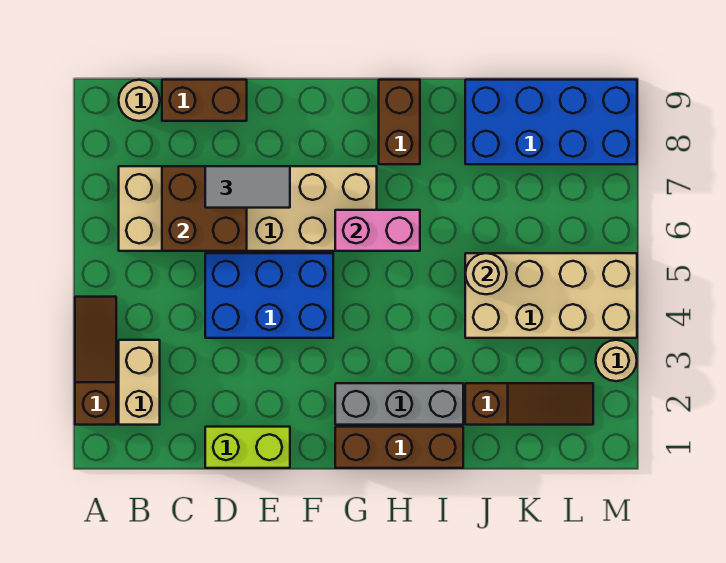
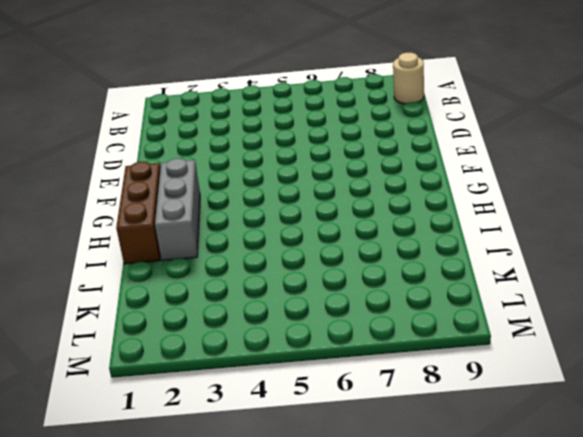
none -> brown slope A2:A4 level 1 top 2
none -> tan brick B2:B3 level 1
none -> tan brick B6:G7 level 1

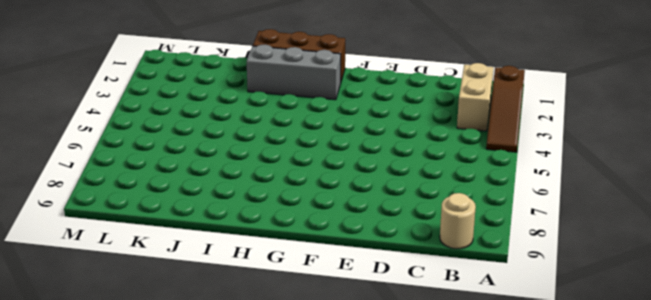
none -> tan brick B6:G7 level 1
none -> brown brick C9:D9 level 1
none -> lime brick D1:E1 level 1

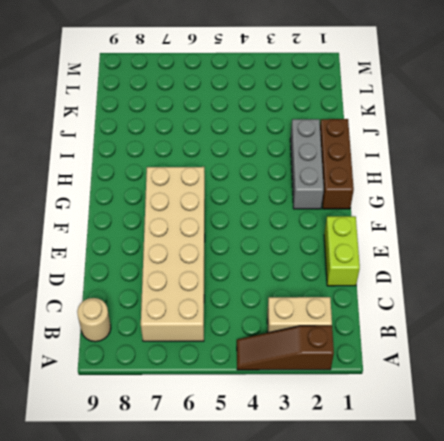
none -> brown brick C9:D9 level 1
none -> blue brick D4:F5 level 1
none -> brown brick H8:H9 level 1

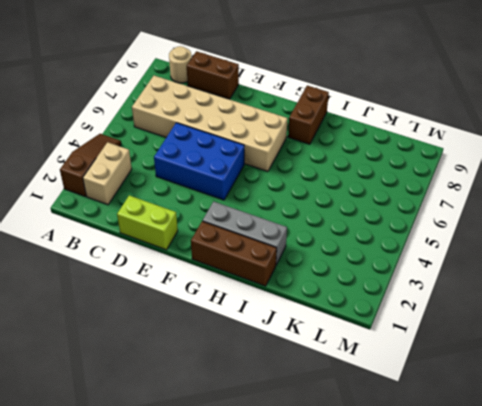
none -> brown slope J2:L2 level 1 top J
none -> tan brick J4:M5 level 1
none -> blue brick J8:M9 level 1

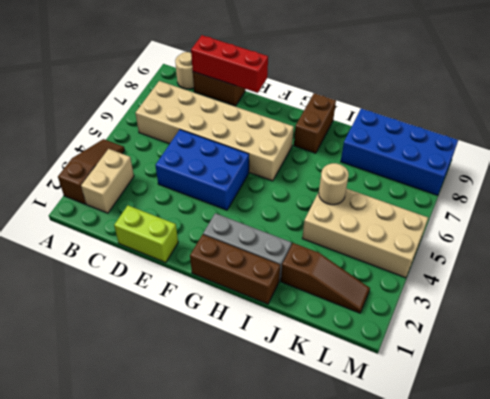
red brick C9:E9 level 2 -> none
none -> tan round brick M3 level 1
none -> brown brick C6:D7 level 2
none -> pink brick G6:H6 level 2

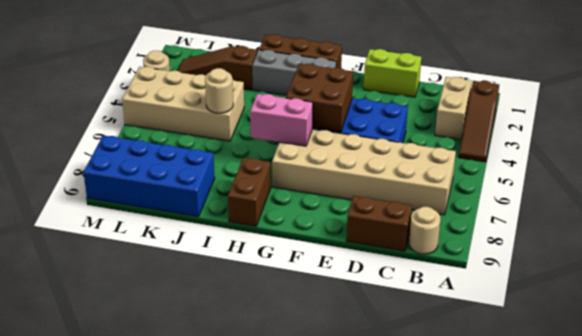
brown brick F4:G5 level 2 -> brown brick C6:D7 level 2
none -> grey tile D7:E7 level 3

